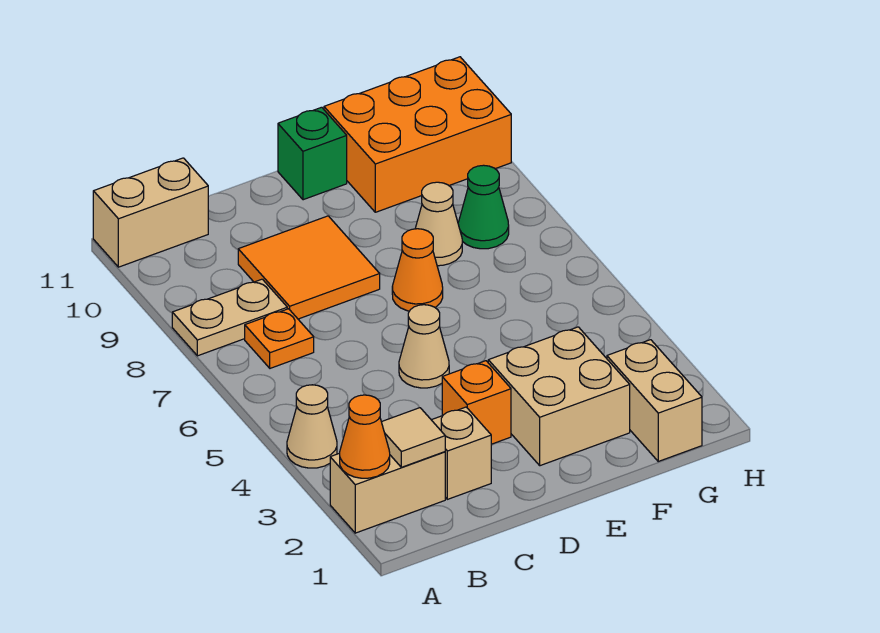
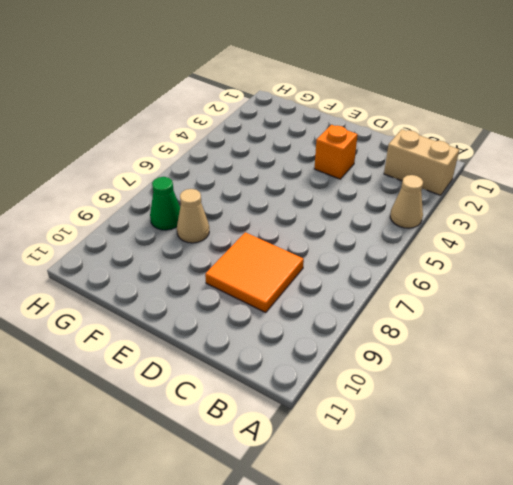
none -> tan plate A8:B8 level 1
none -> tan brick A11:B11 level 1
none -> orange plate B7 level 1

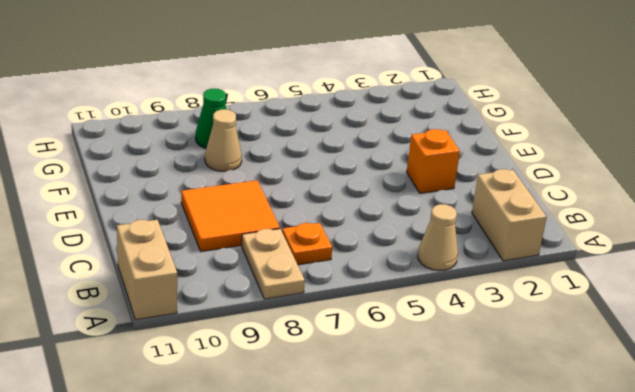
none -> tan brick C2 level 1
none -> tan cone D5 level 1
none -> tan brick E2:F3 level 1

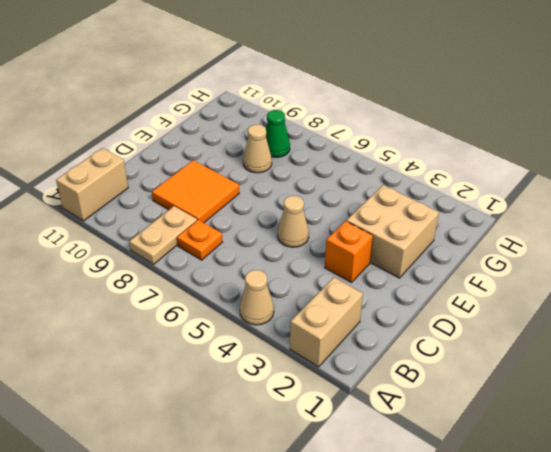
none -> tan brick C2 level 1
none -> orange cone E7 level 1
none -> green brick E11 level 1

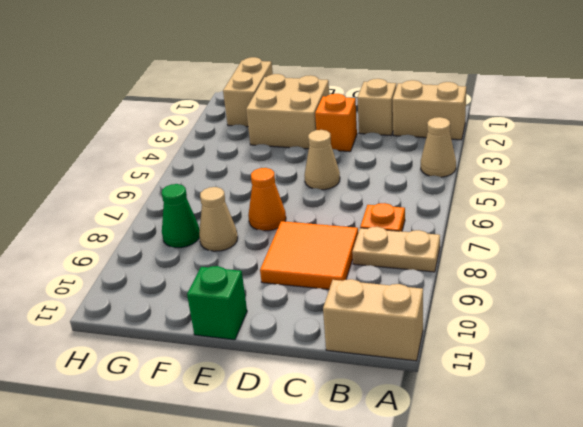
none -> orange brick F10:H11 level 1
none -> orange cone A2 level 2
none -> tan tile B2 level 2

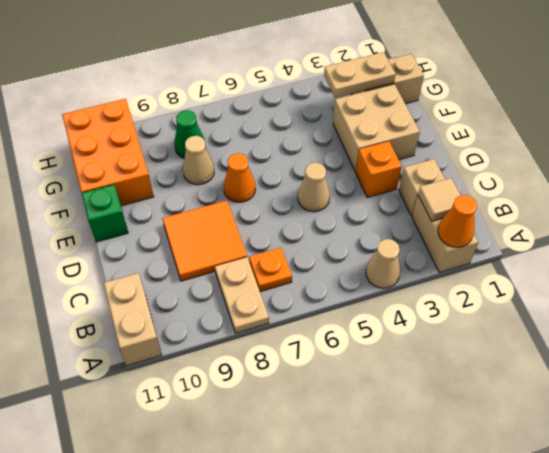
tan plate G2:G3 level 2 -> none

